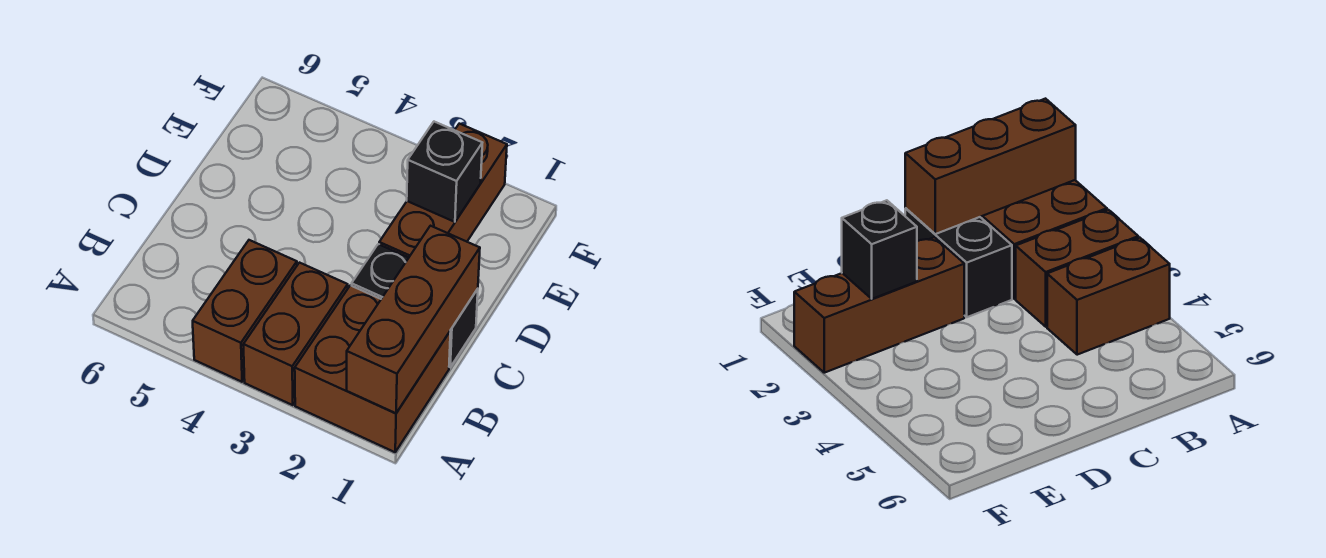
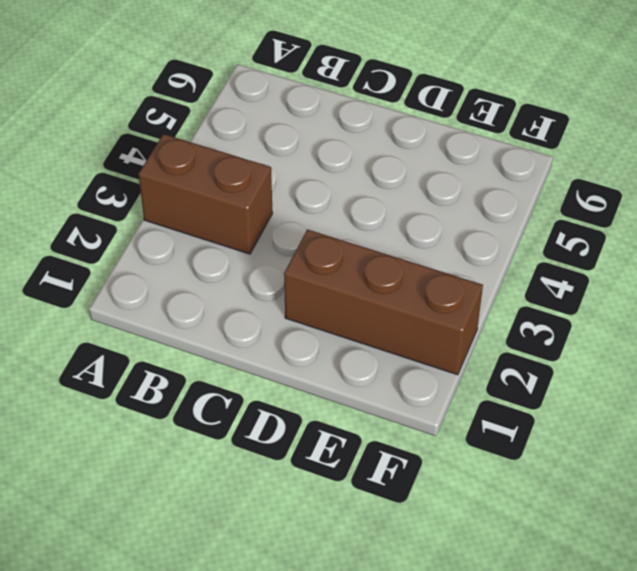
none -> brown brick A1:B2 level 1
none -> brown brick A4:B4 level 1

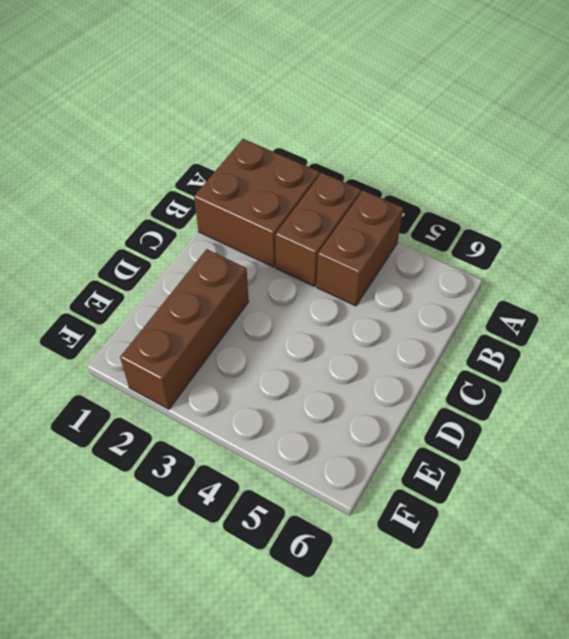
none -> black brick C1:C2 level 1
none -> brown brick A1:C1 level 2

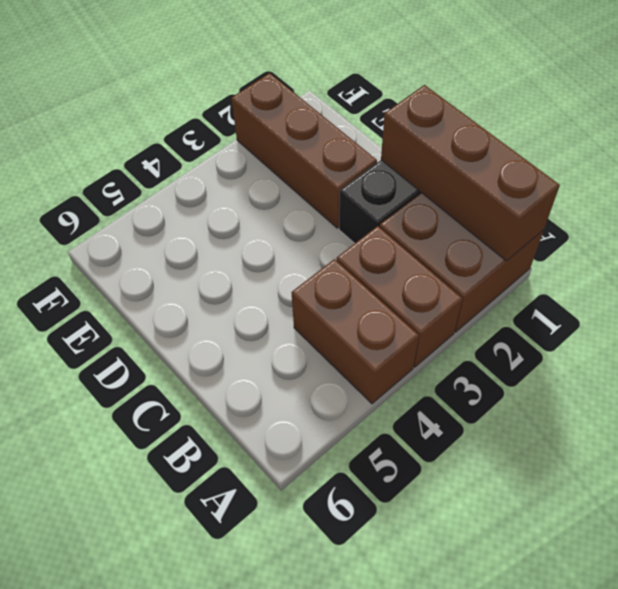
none -> black brick E2 level 2

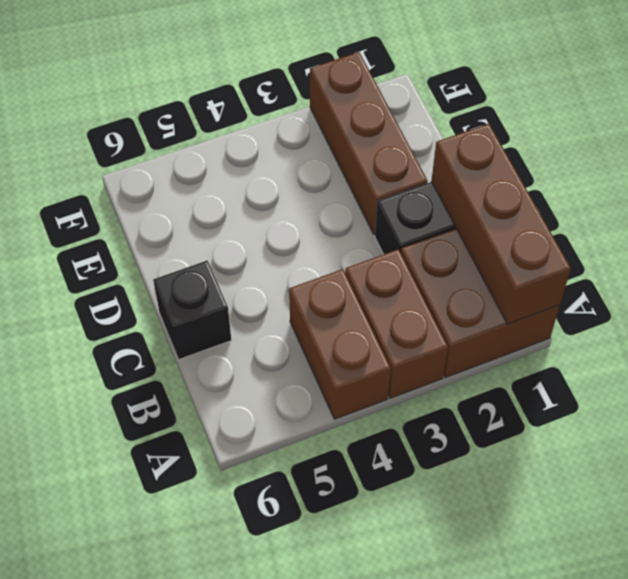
black brick C6 level 1 -> black brick E2 level 2

